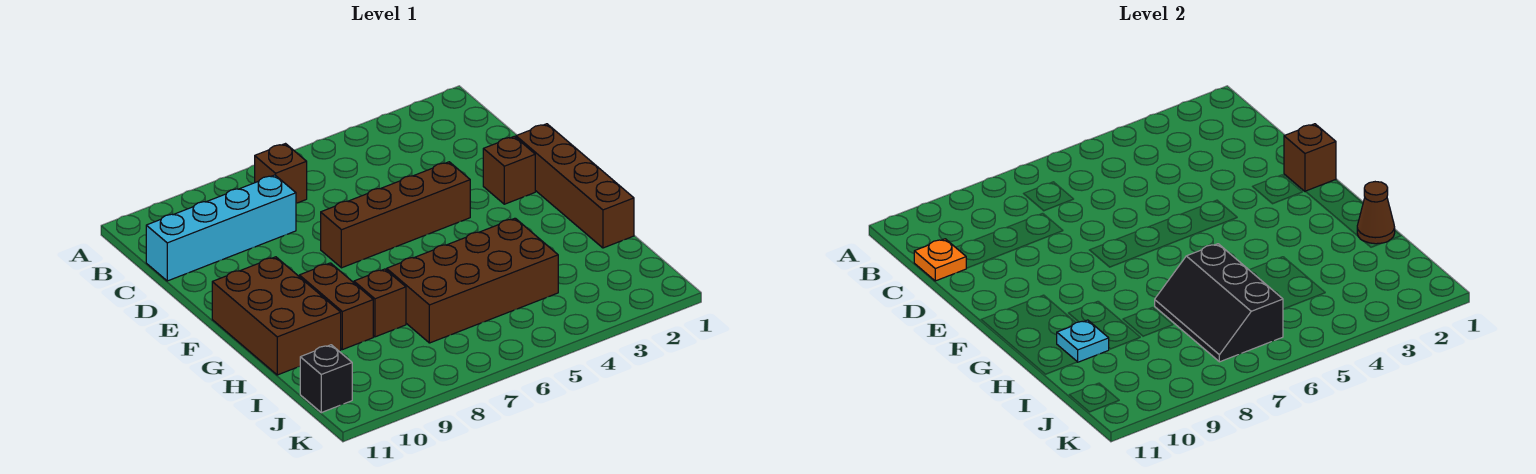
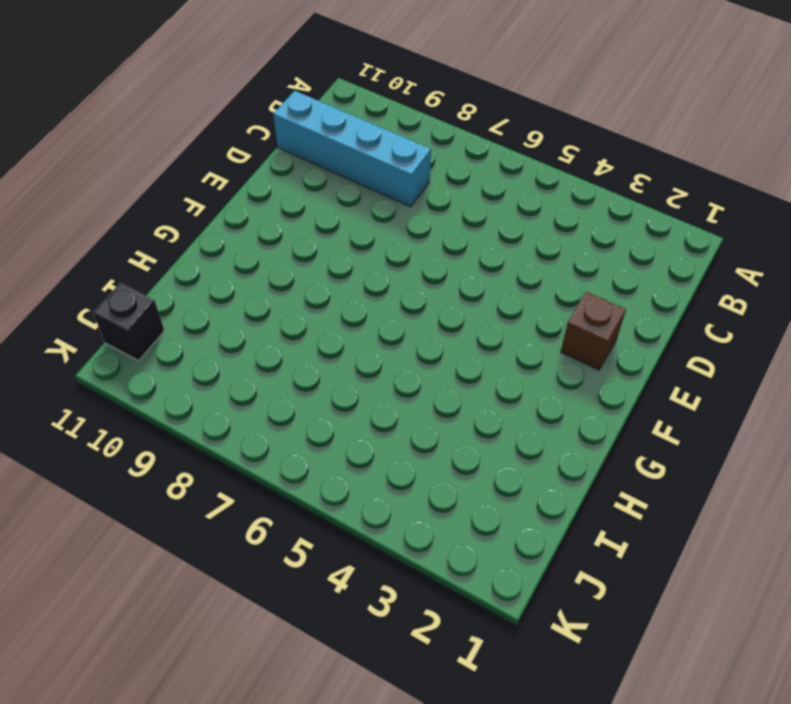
none -> brown brick B7 level 1
none -> brown brick E1:H1 level 1
none -> brown brick E4:E7 level 1

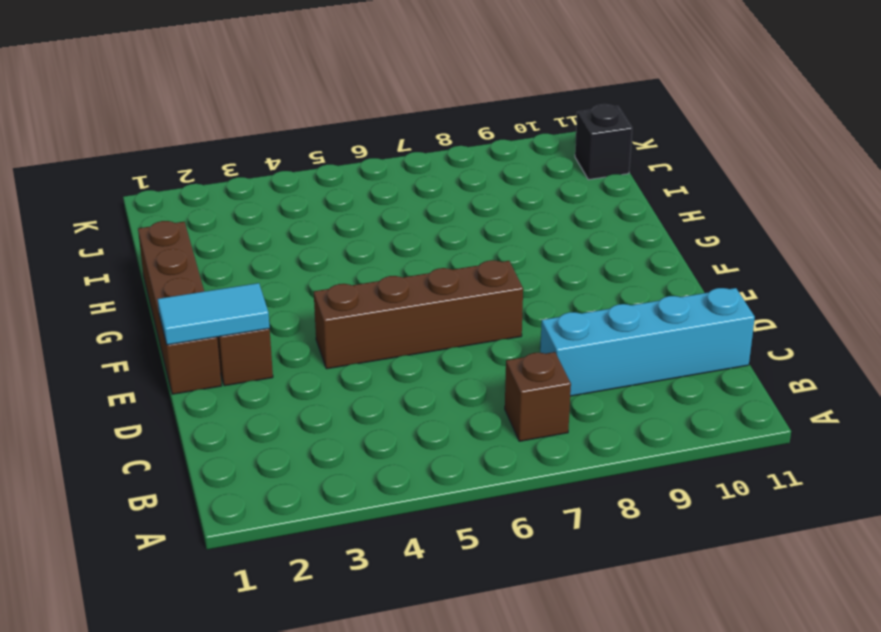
cyan tile E1:E2 level 2 -> brown brick E1 level 2
none -> brown brick F10:H11 level 1
none -> brown brick G9:H9 level 1
none -> brown brick H4:I7 level 1

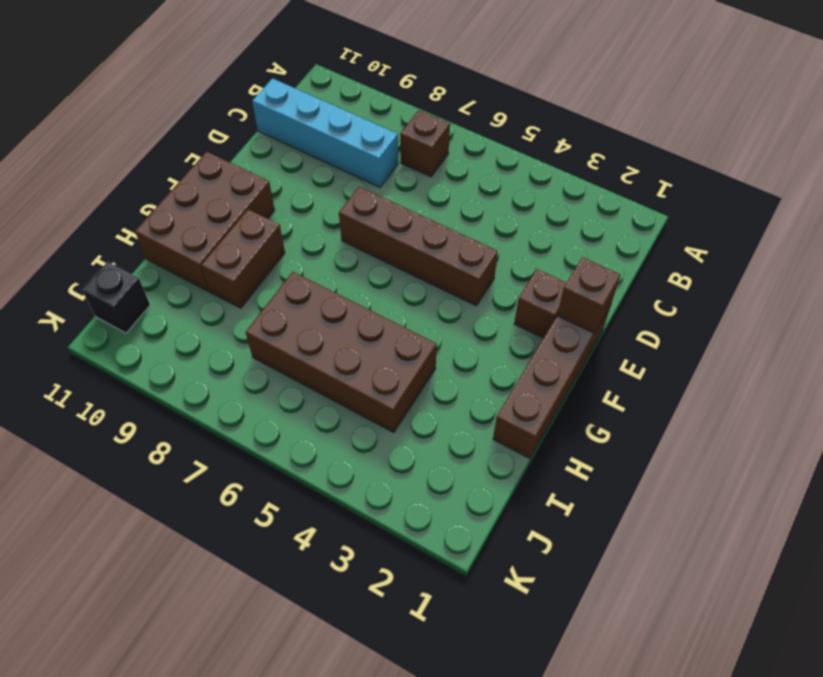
none -> brown brick H8 level 1
none -> orange plate C11 level 2
none -> brown cone H1 level 2

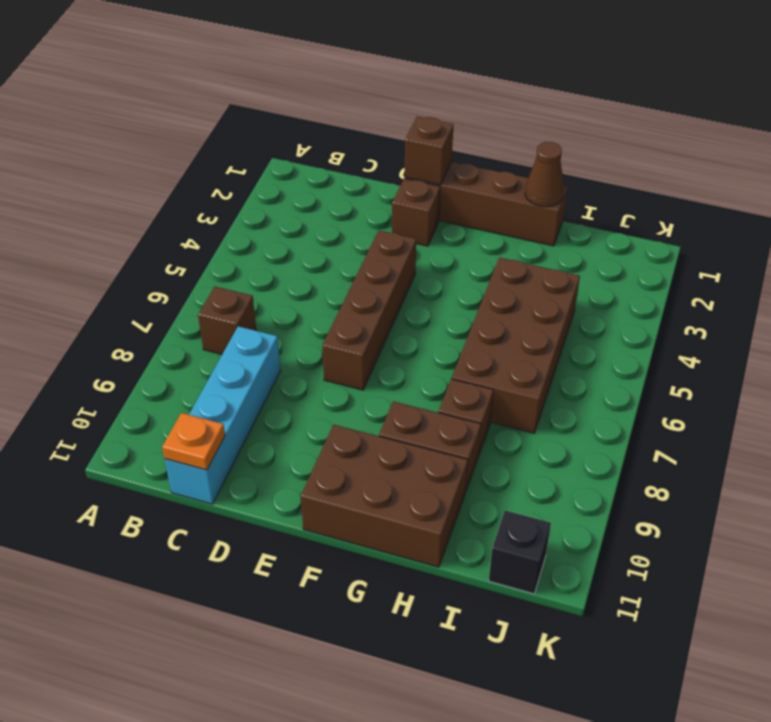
none -> black slope H6:J7 level 2 top 6
none -> cyan plate H10 level 2

